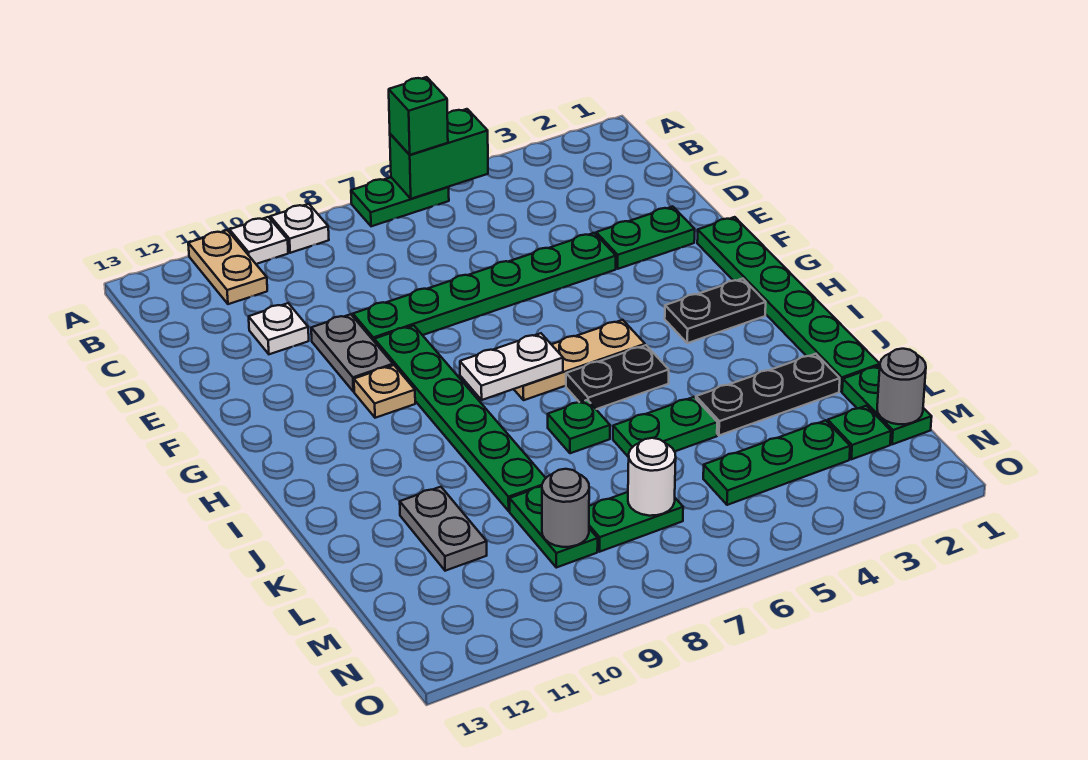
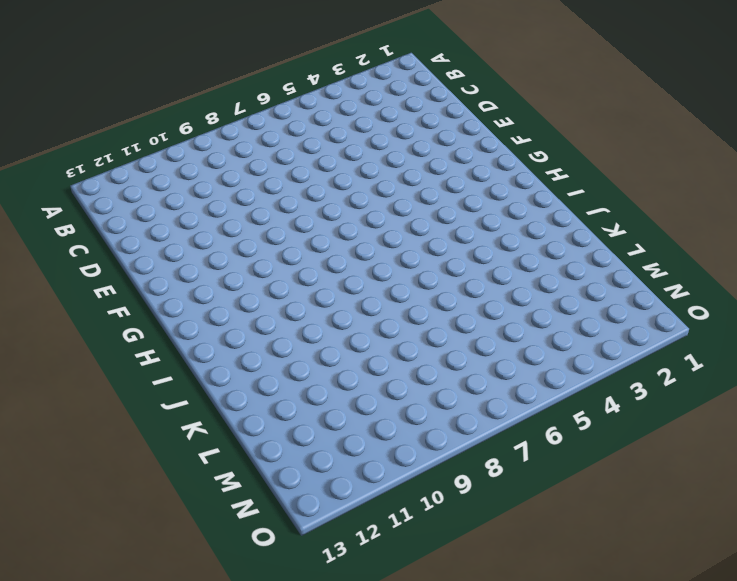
none -> green plate A6:A7 level 1
none -> white plate A9 level 1
none -> white plate A10 level 1

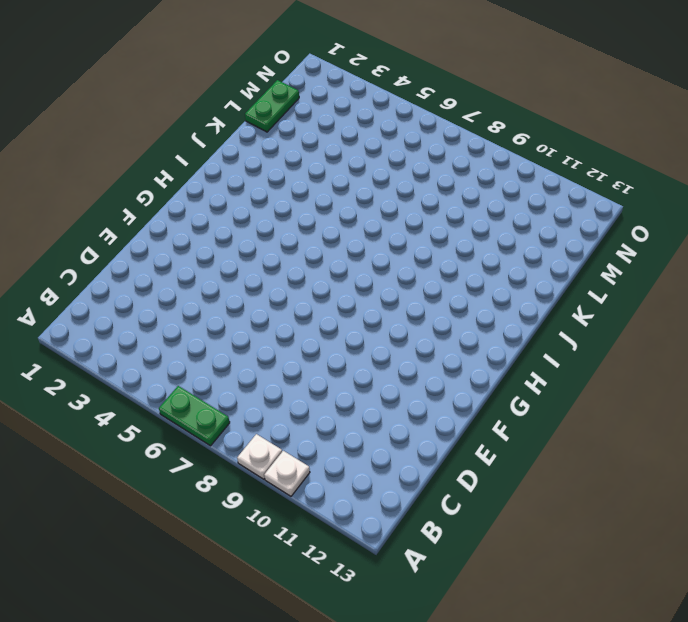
none -> tan plate A11:B11 level 1
none -> white plate D11 level 1
none -> green plate E2:E3 level 1

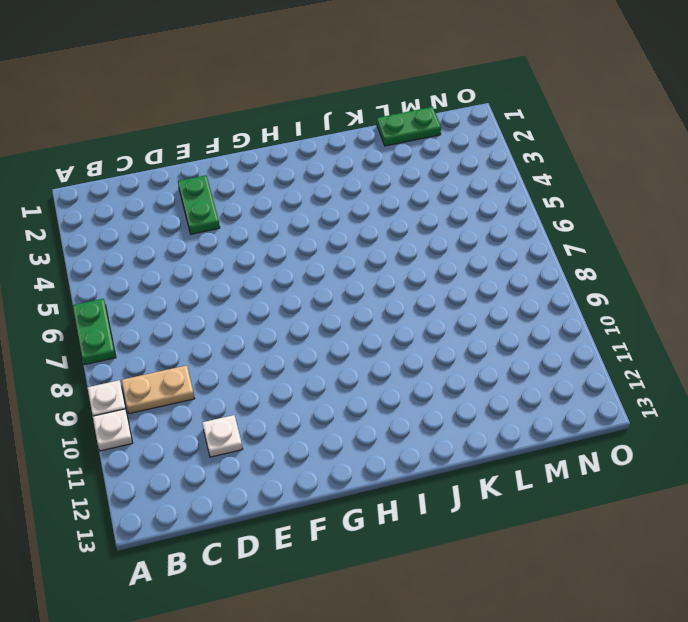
tan plate B9:C9 level 1 -> tan plate A11:B11 level 1
none -> green plate E4:E9 level 1
none -> grey plate E10:F10 level 1
none -> green plate F1:K1 level 1

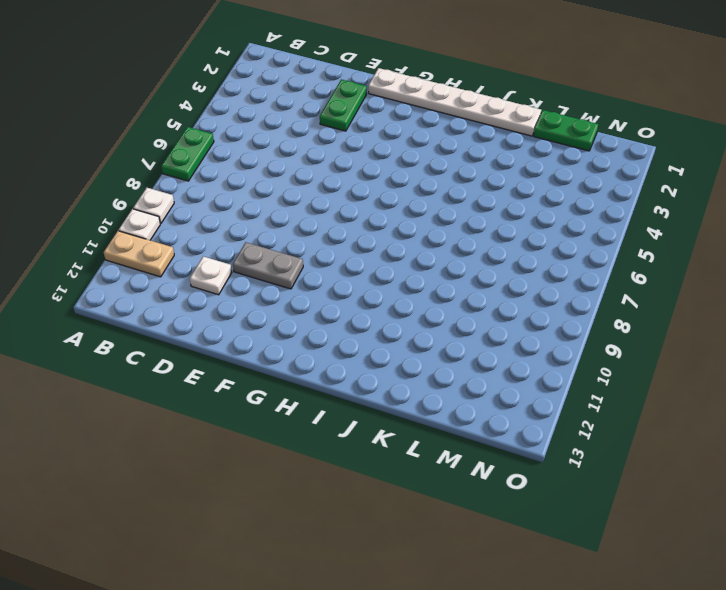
white plate F1:K1 level 1 -> green plate F1:K1 level 1
none -> green plate E4:E9 level 1
none -> green plate F9:K9 level 1
none -> tan plate G10 level 1

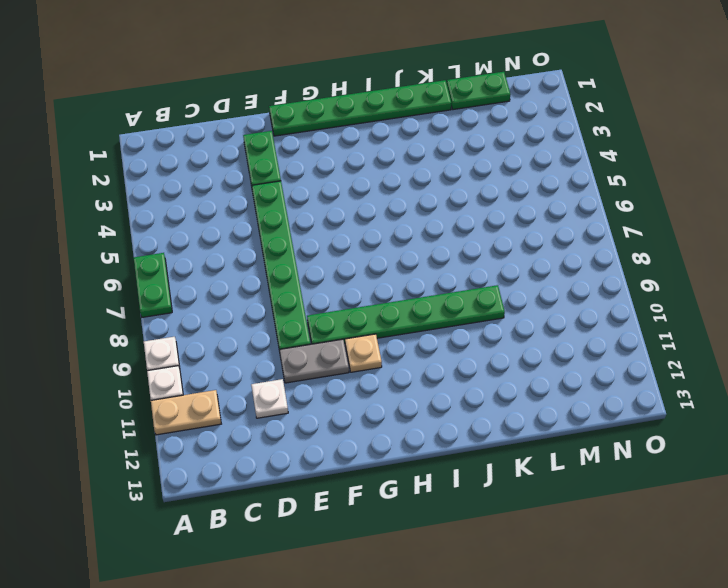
none -> black plate H2:H3 level 1
none -> tan plate H5:H7 level 1
none -> black plate I5:I6 level 1

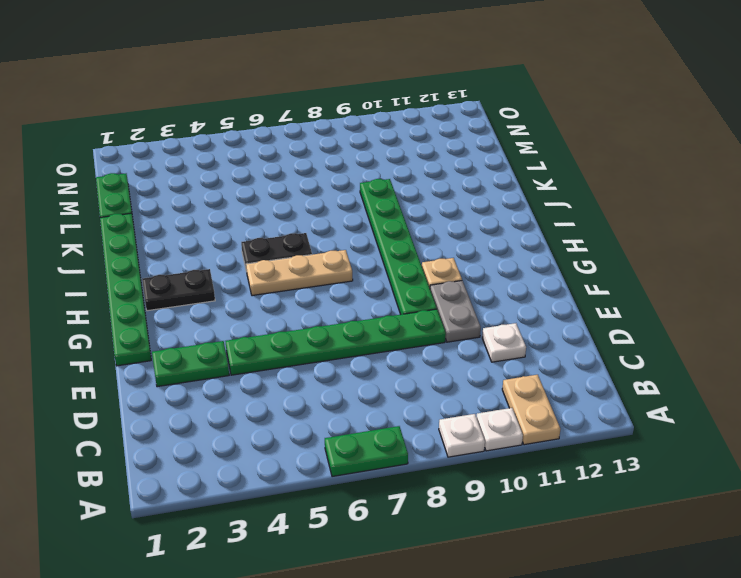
none -> green plate J7 level 1
none -> black plate K2:K4 level 1
none -> green plate K5:K6 level 1

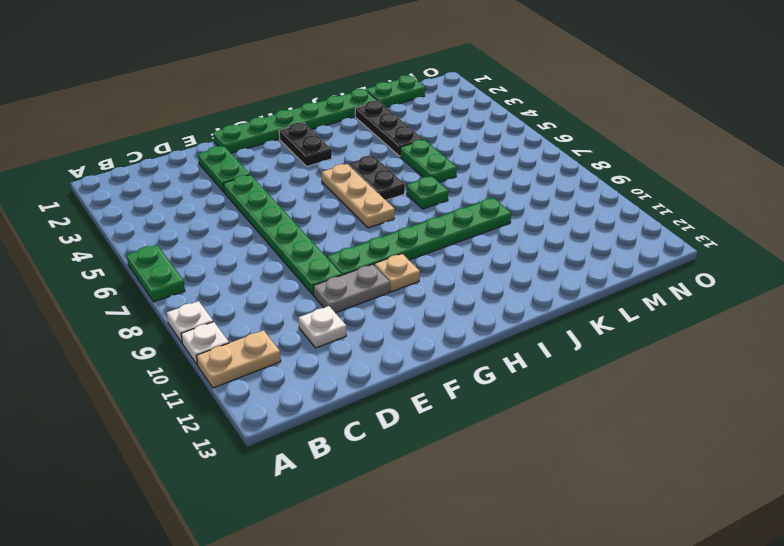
none -> grey plate K11:L11 level 1
none -> green plate L9:M9 level 1
none -> green plate M2 level 1

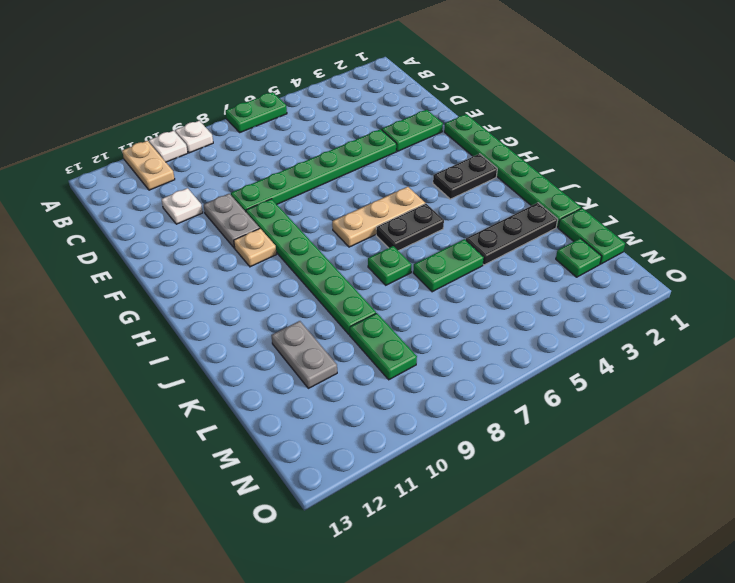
none -> green plate M3:M5 level 1
none -> green plate M7:M8 level 1
none -> green brick A5:A6 level 2

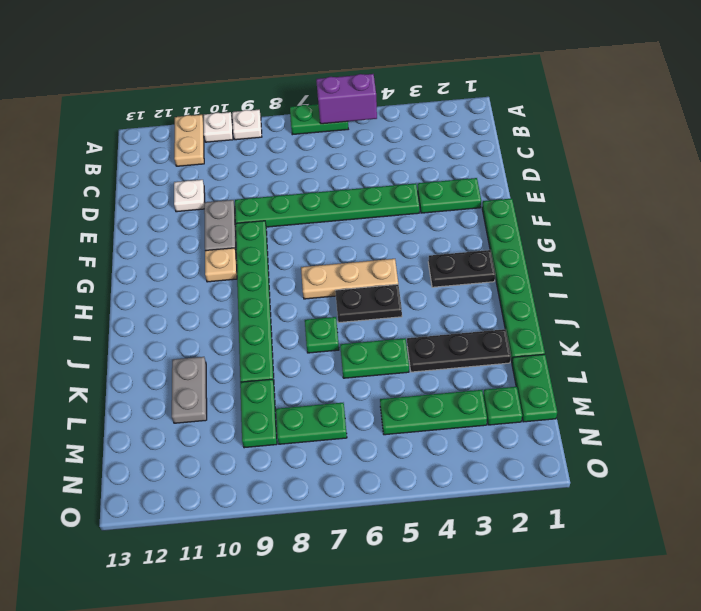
purple brick A5:A6 level 2 -> green brick A5:A6 level 2
none -> white plate H7:H8 level 2
none -> grey round brick M1 level 2
none -> white round brick M7 level 2

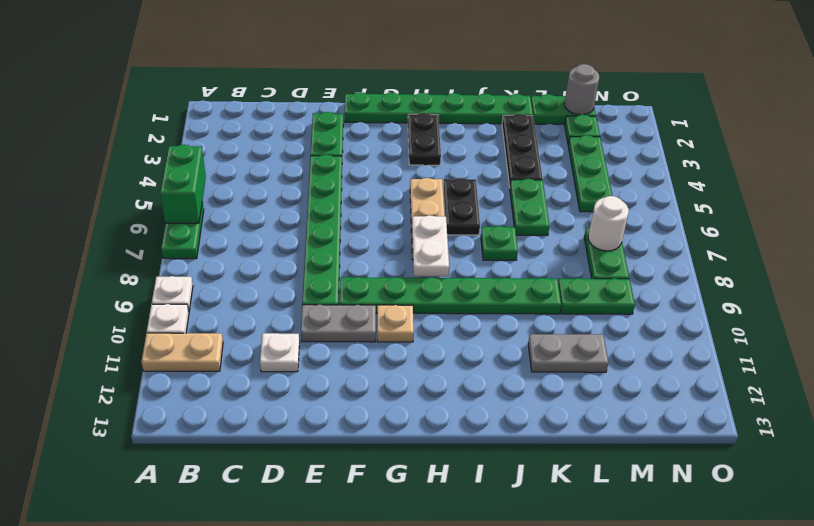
none -> grey round brick M9 level 2
none -> green brick A6 level 3

